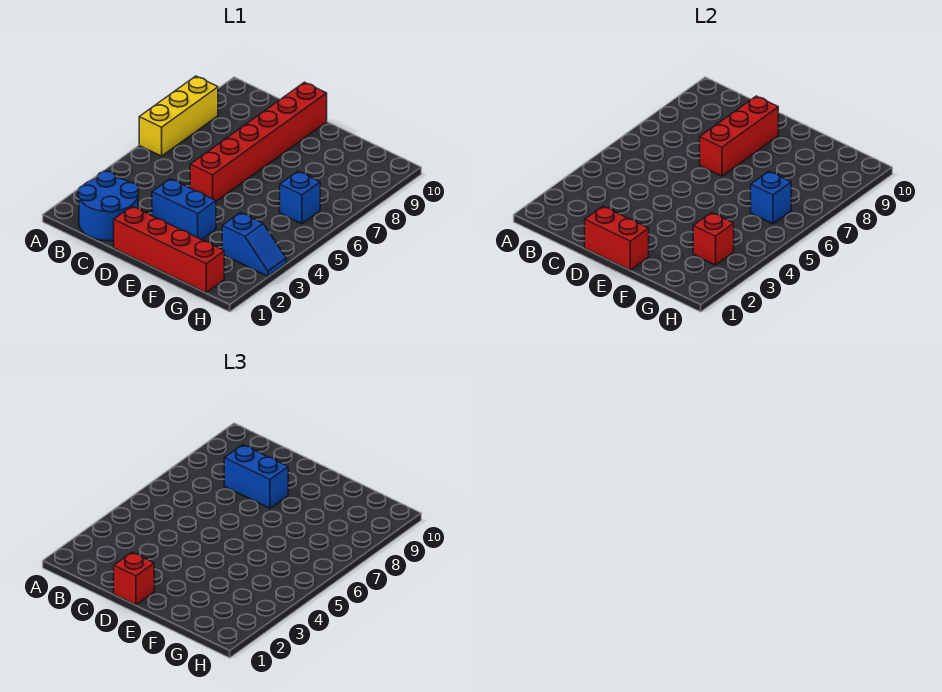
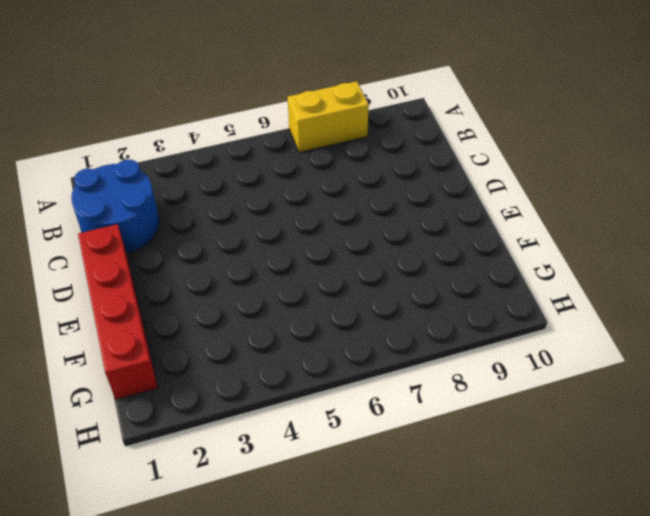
yellow brick A7:A8 level 1 -> yellow brick A6:A8 level 1
none -> blue brick D3:E3 level 1
none -> red brick D5:D10 level 1
none -> blue slope G3:H3 level 1 top G

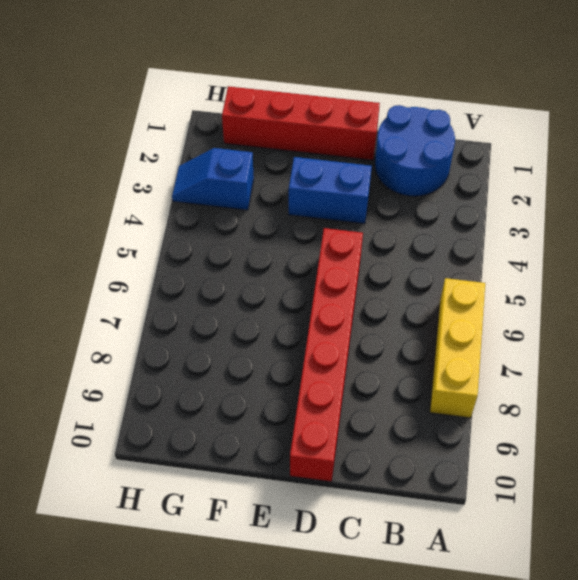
none -> blue brick G6 level 1
none -> red brick D1:E1 level 2
none -> red brick D7:D9 level 2

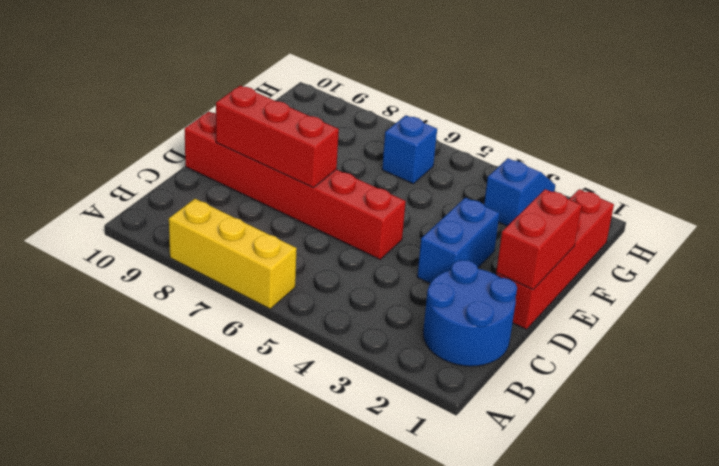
none -> red brick G3 level 2
none -> blue brick G6 level 2
none -> blue brick C8:D8 level 3

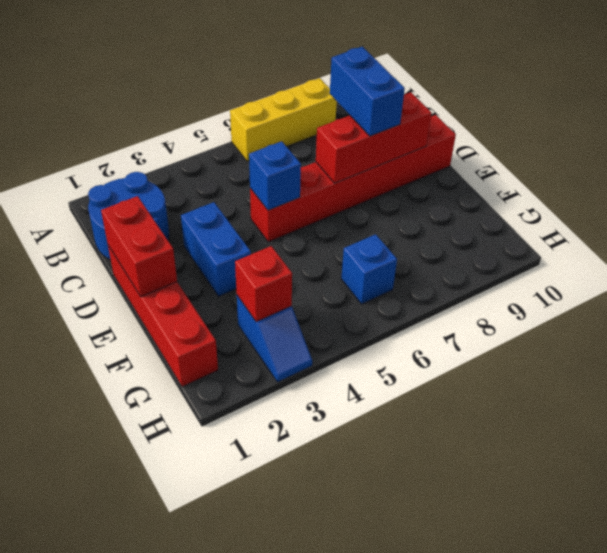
blue brick D5 level 2 -> blue brick G6 level 2
none -> red brick D1 level 3

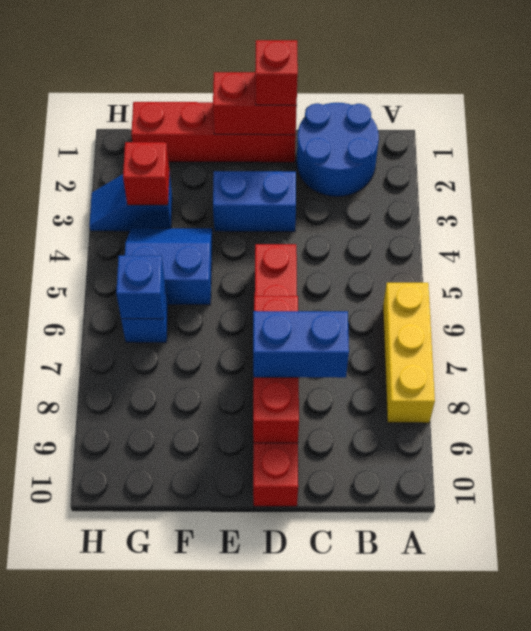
blue slope F4:G5 level 1 top 5 -> none

